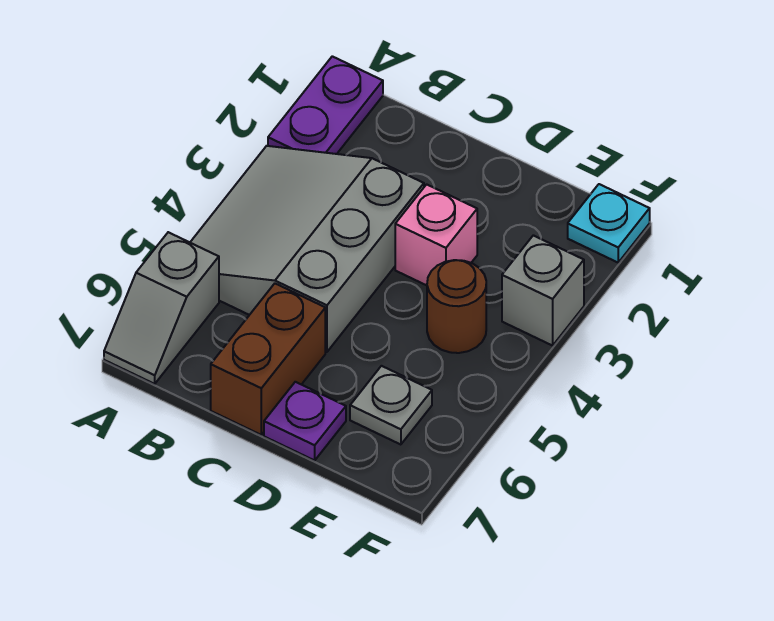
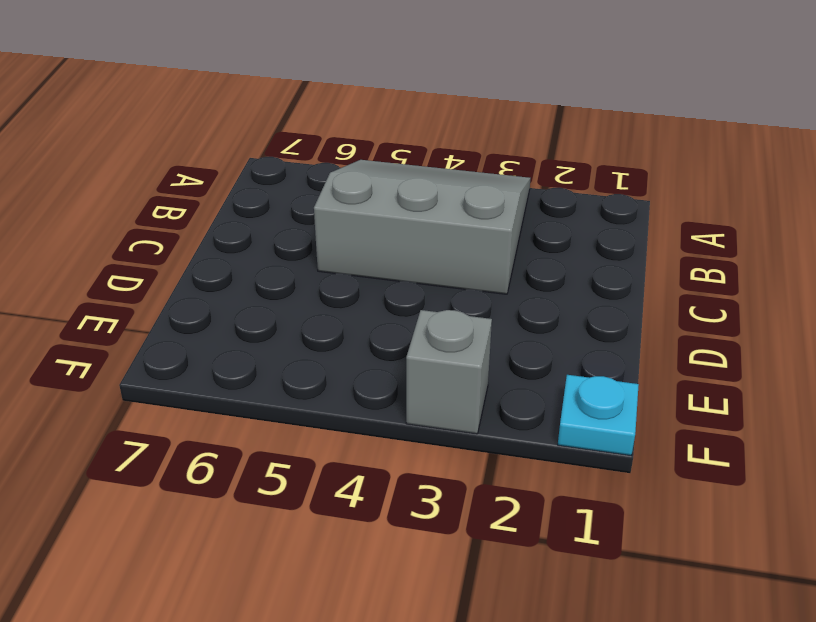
none -> purple plate A1:A2 level 1
none -> grey slope A6:A7 level 1 top 6

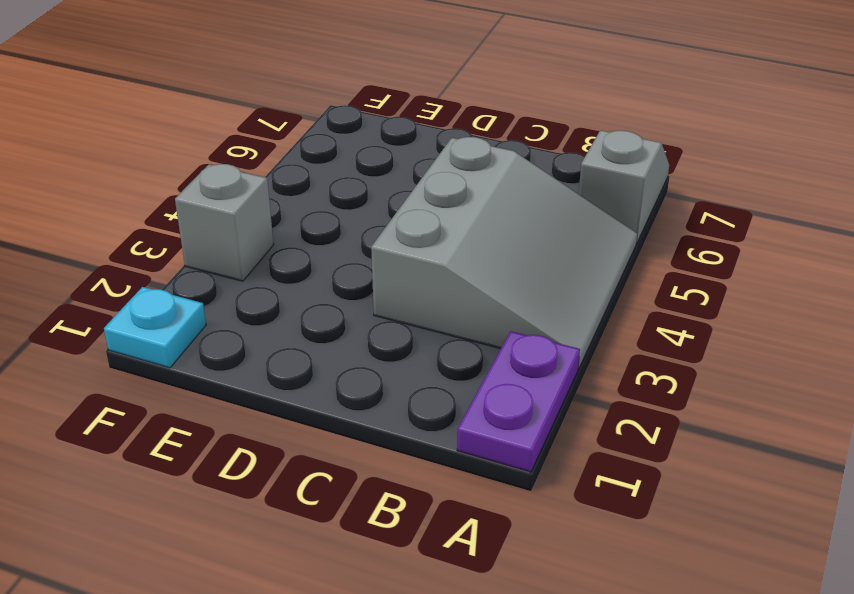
none -> brown brick C6:C7 level 1
none -> pink brick D3 level 1

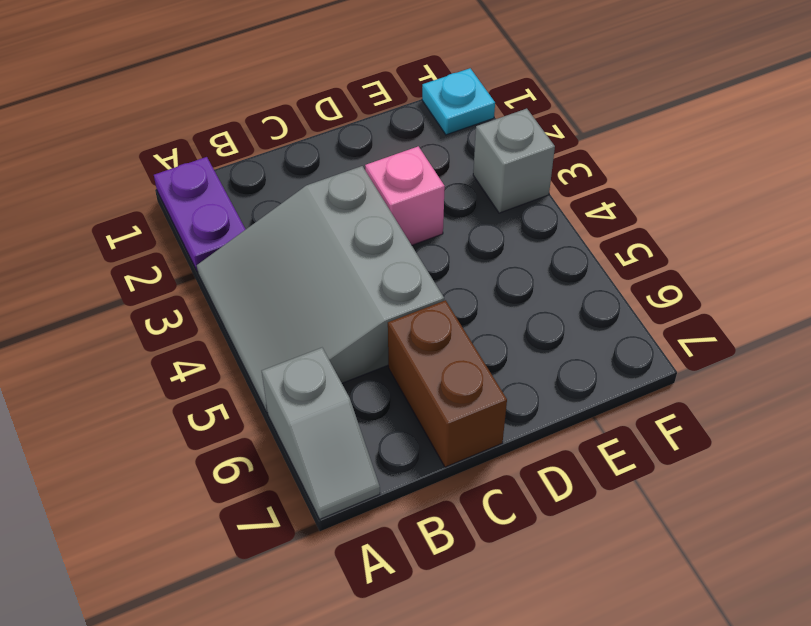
none -> purple plate D7 level 1
none -> brown round brick E4 level 1

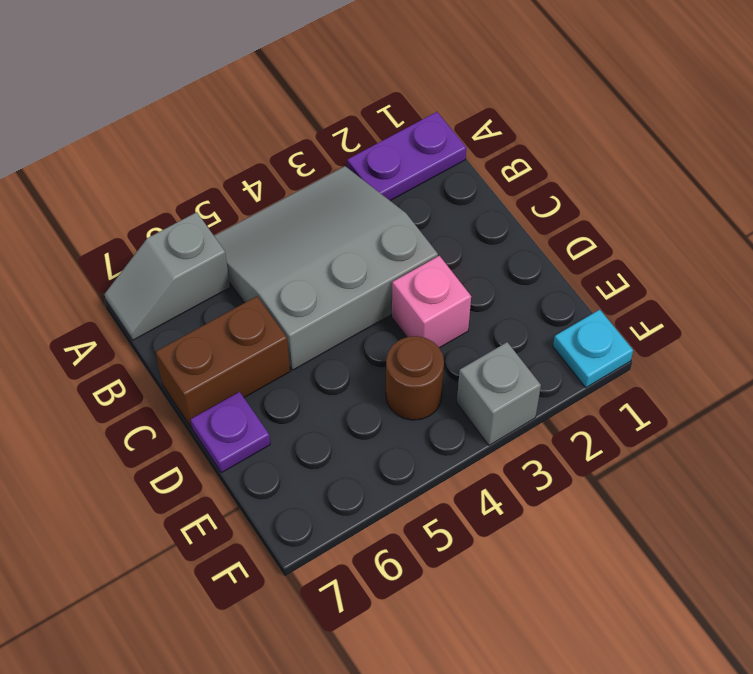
none -> grey plate E6 level 1

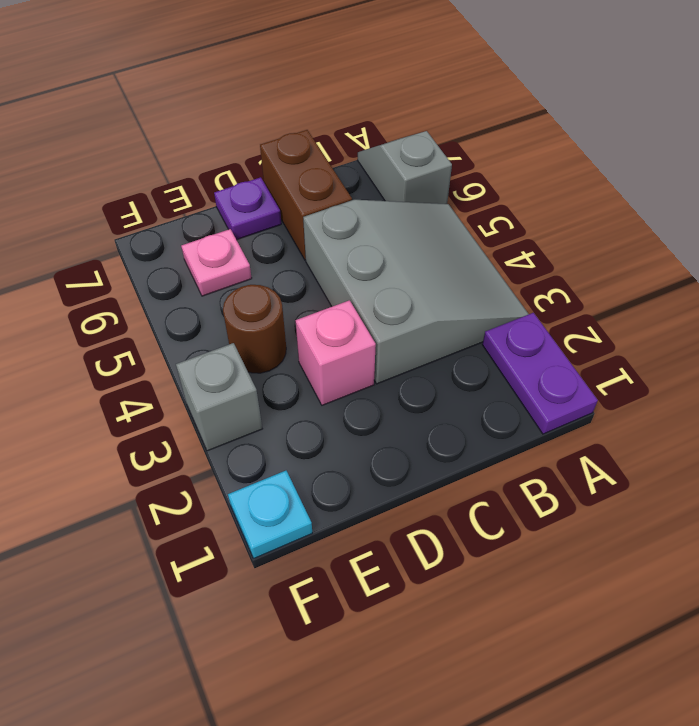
pink plate E6 level 1 -> grey plate E6 level 1

